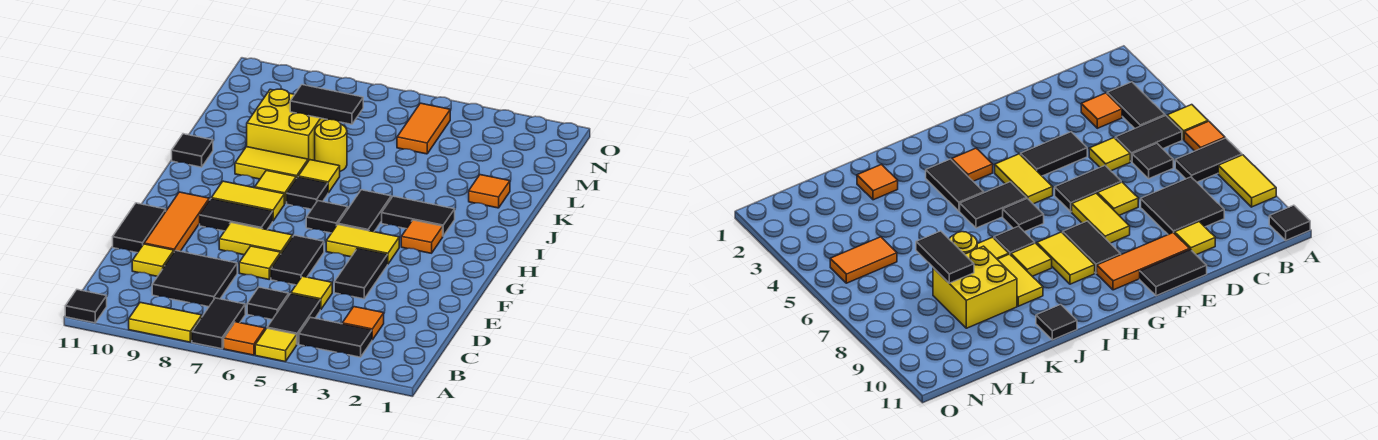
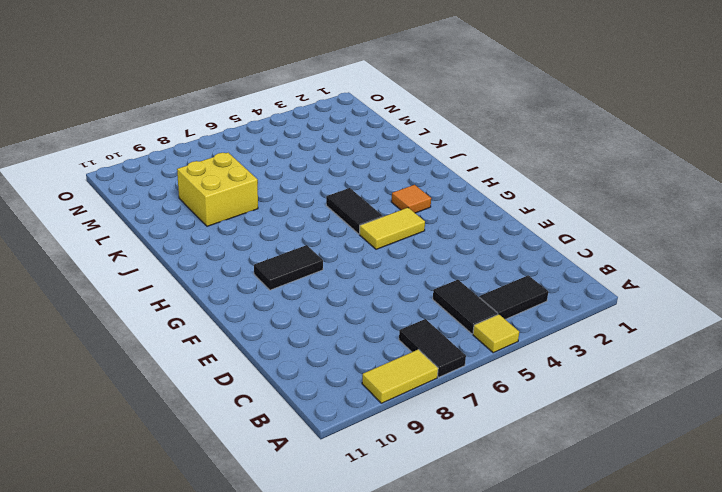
none -> orange tile A6 level 1
none -> black tile A11 level 1
none -> orange tile C3 level 1
none -> black tile C6 level 1

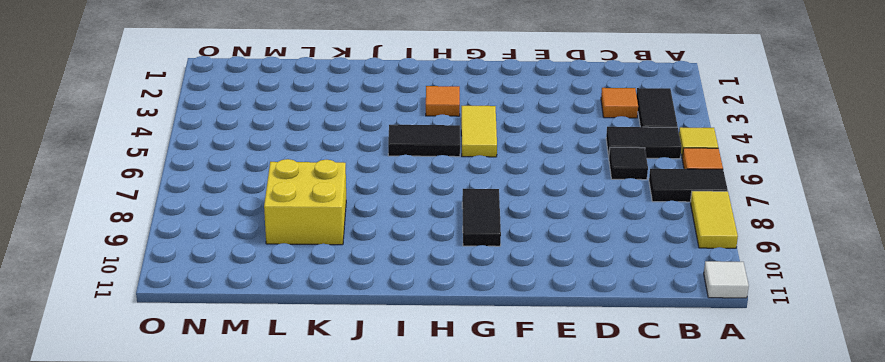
white tile A11 level 1 -> black tile A11 level 1
none -> black tile C8:D9 level 1
none -> yellow tile D5 level 1
none -> yellow tile D10 level 1
none -> black tile E4:F4 level 1

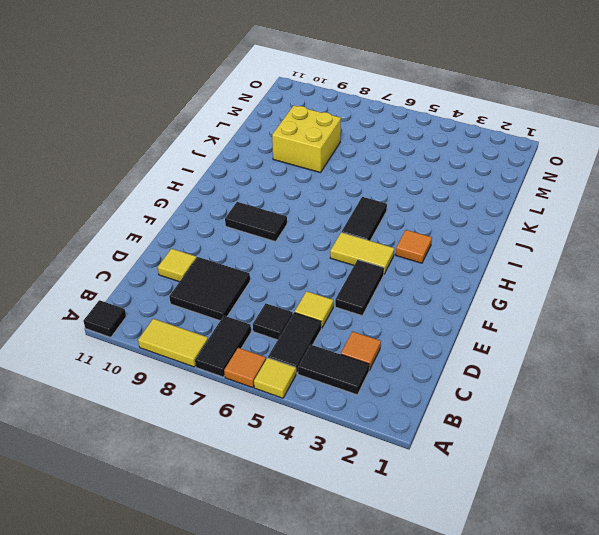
none -> black tile E6:F6 level 1
none -> yellow tile E7 level 1
none -> orange tile E10:G10 level 1
none -> black tile E11:F11 level 1

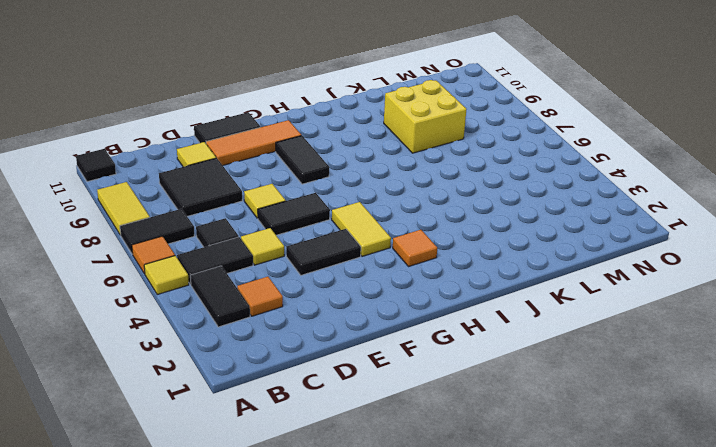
none -> yellow tile F7:F8 level 1
none -> black tile H5:I5 level 1
none -> black tile H6 level 1
none -> yellow tile H8:H9 level 1

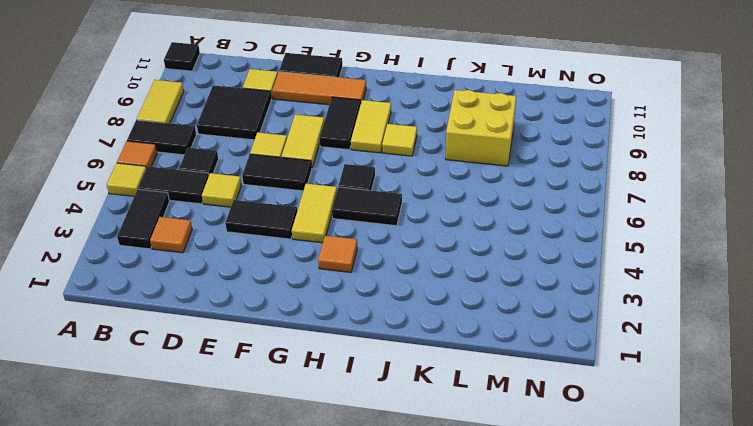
none -> black tile I3:I4 level 1
none -> black tile I7 level 1
none -> yellow tile J7 level 1
none -> yellow tile J8:J9 level 1

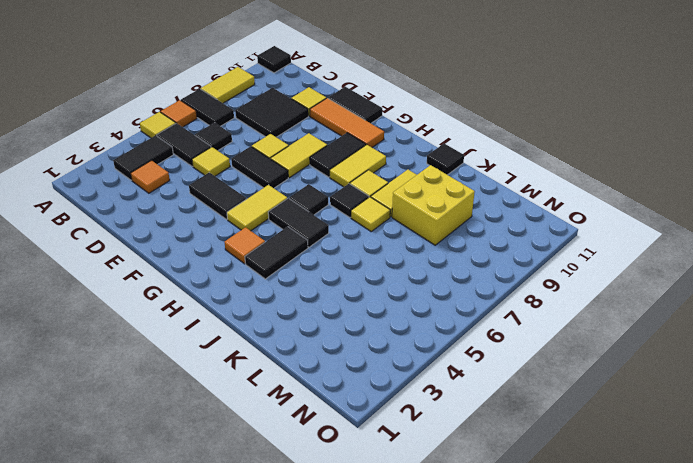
none -> orange tile K2 level 1
none -> yellow round brick K7 level 1
none -> orange tile M5:N5 level 1
none -> black tile L7:L8 level 2

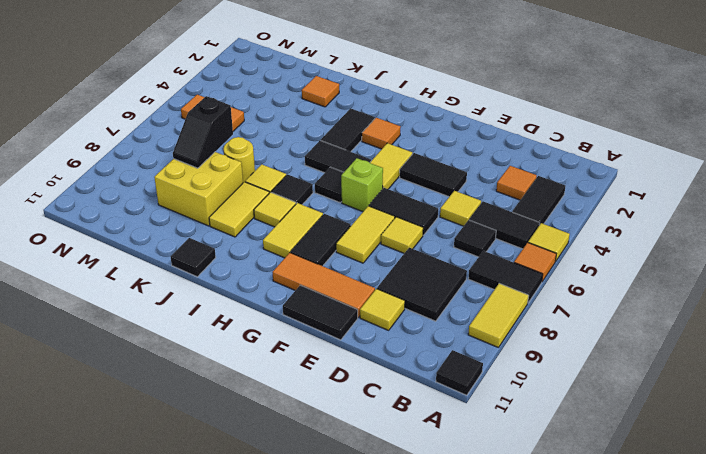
lime brick G6 level 1 -> none
black slope L7:L8 level 2 top 7 -> black tile L7:L8 level 2

